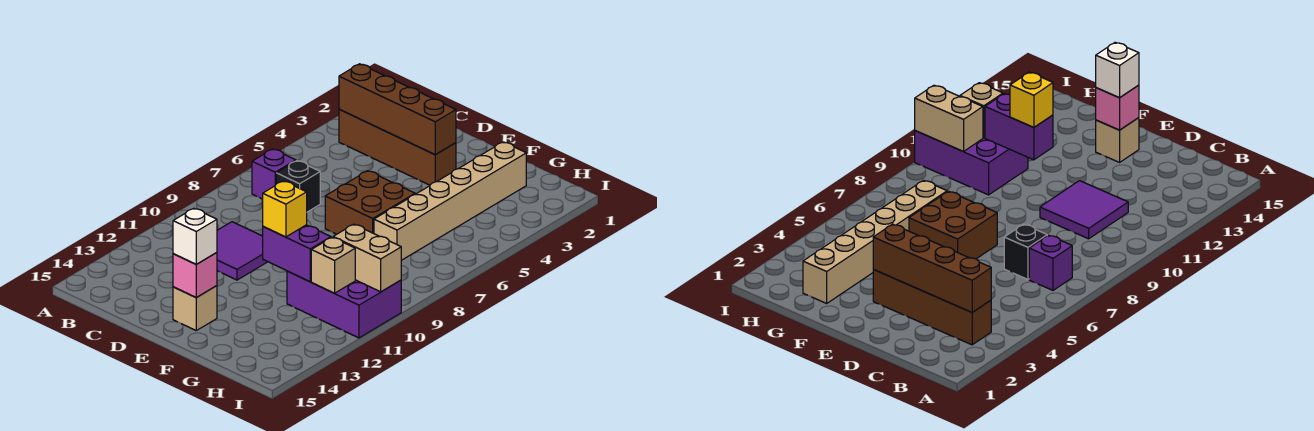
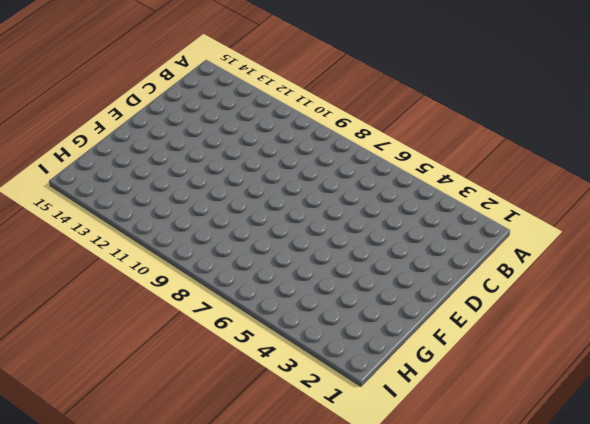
none -> brown brick B3:E3 level 1
none -> purple brick B7 level 1
none -> black brick C7 level 1

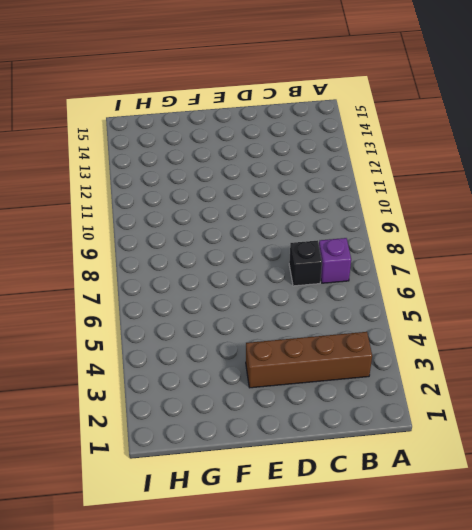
none -> purple tile C10:D11 level 1
none -> brown brick E6:F7 level 1
none -> tan brick E14 level 1

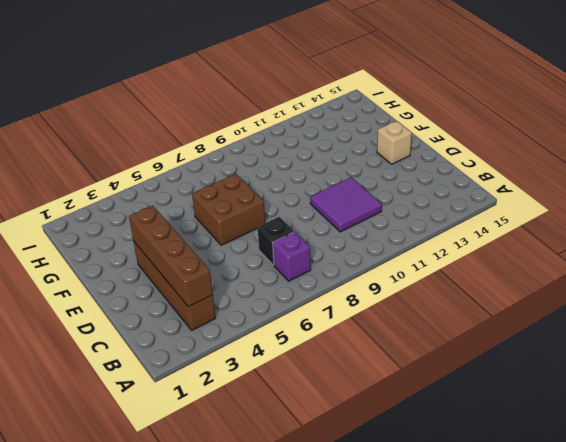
none -> tan brick G2:G7 level 1
none -> purple brick G10:I11 level 1
none -> pink brick E14 level 2

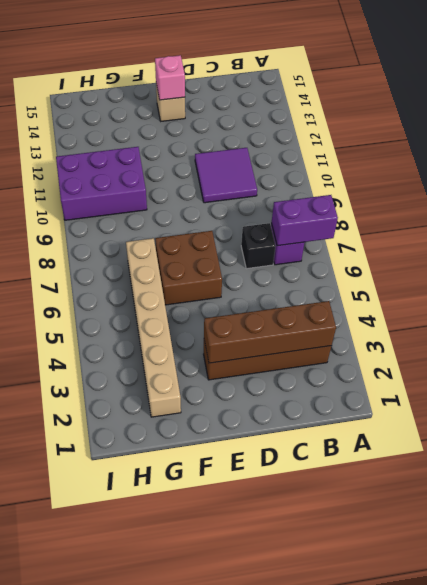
purple brick A7:B7 level 2 -> purple brick F11:G11 level 2
none -> tan brick H10:I10 level 2
none -> tan brick H11 level 2
none -> white brick E14 level 3

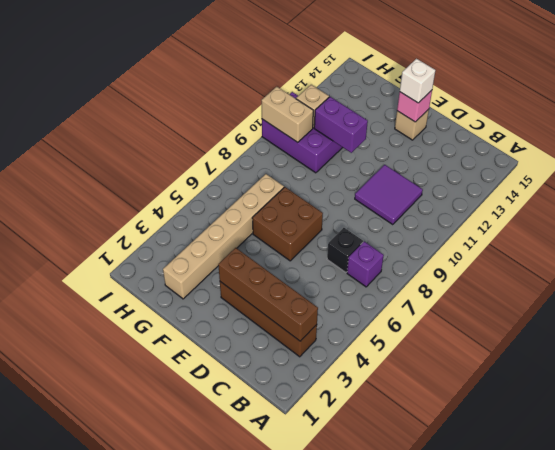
none -> yellow brick F11 level 3

